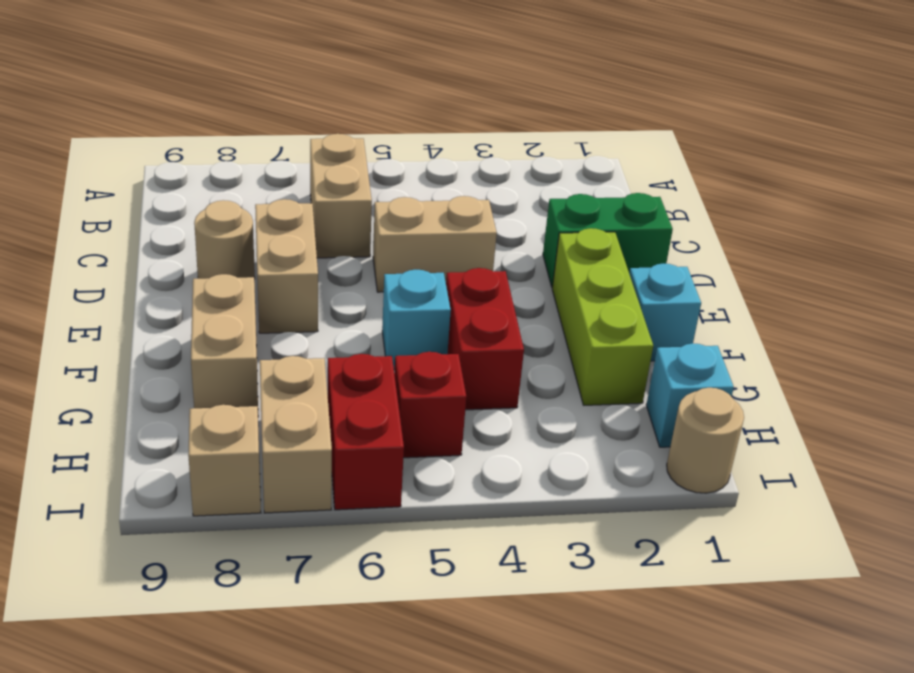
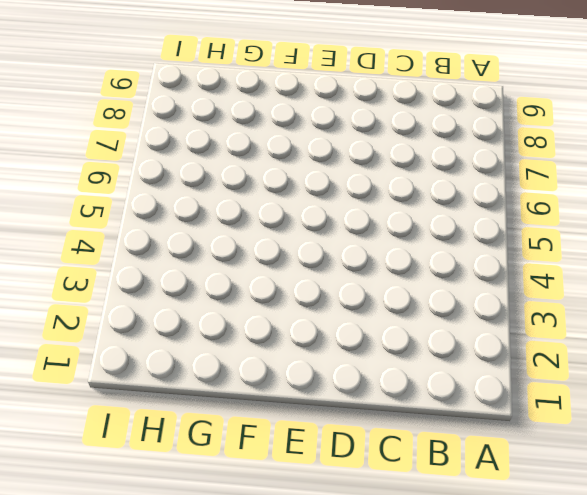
none -> tan brick B6:C6 level 1
none -> green brick D1:D2 level 1
none -> tan brick D4:D5 level 1

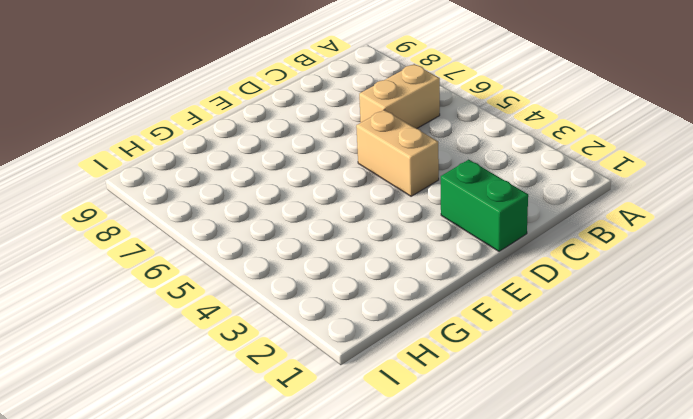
none -> tan brick D7:E7 level 1
none -> tan round brick D8 level 1
none -> lime brick E2:G2 level 1

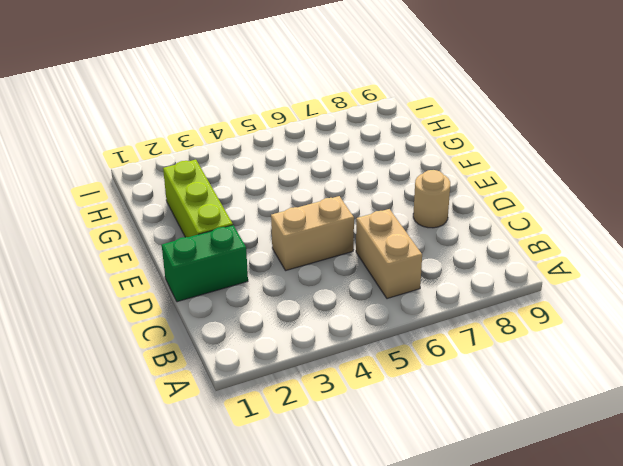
none -> tan brick D7:E7 level 1
none -> cyan brick F1 level 1
none -> red brick F4:G4 level 1

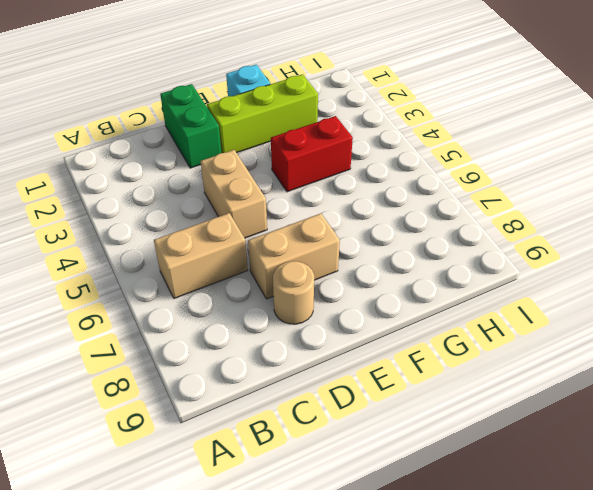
none -> cyan brick F5 level 1
none -> tan brick F8:G8 level 1
none -> cyan brick H1 level 1

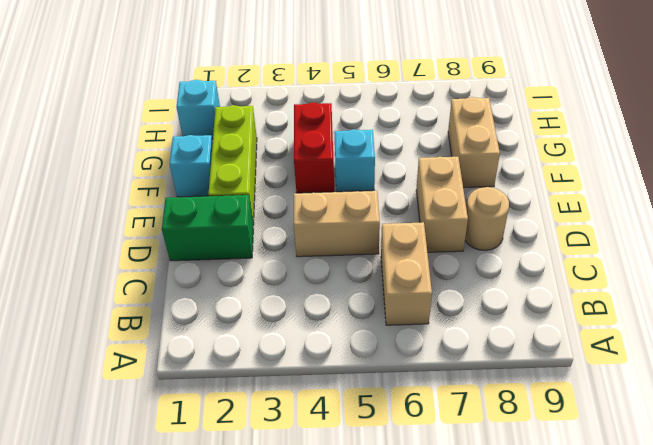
none -> red brick H5 level 1
none -> red brick H6:I6 level 1
none -> tan brick H7:I7 level 1

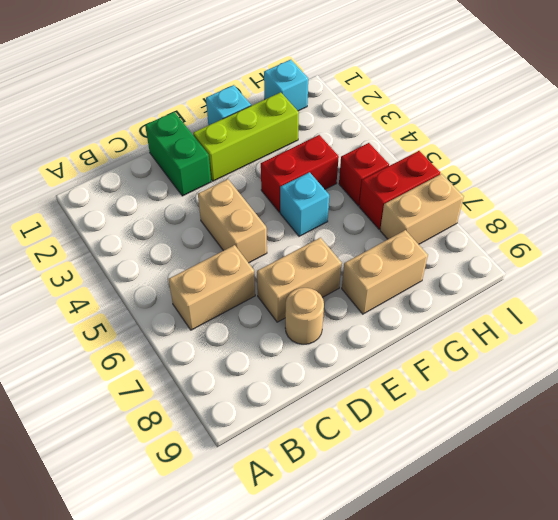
none -> tan round brick I1 level 1
none -> tan brick I8 level 1

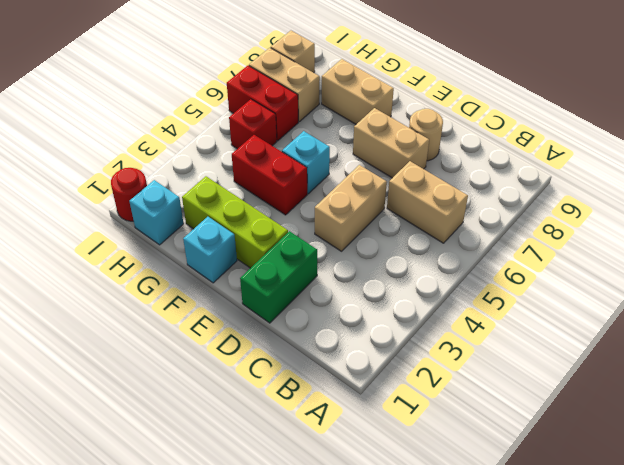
red round brick I1 level 1 -> tan round brick I1 level 1

